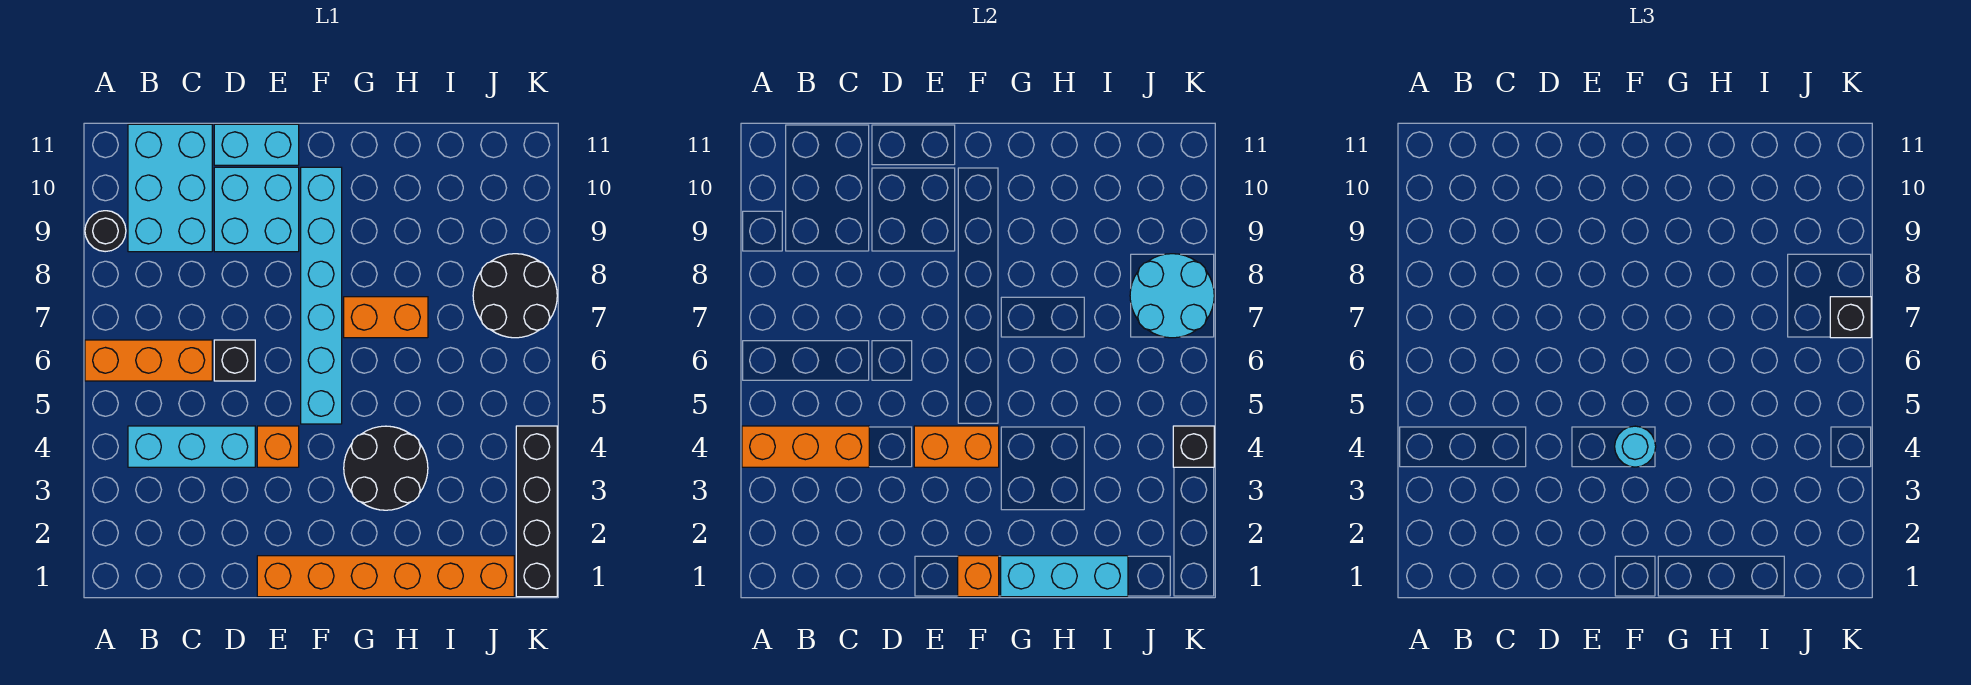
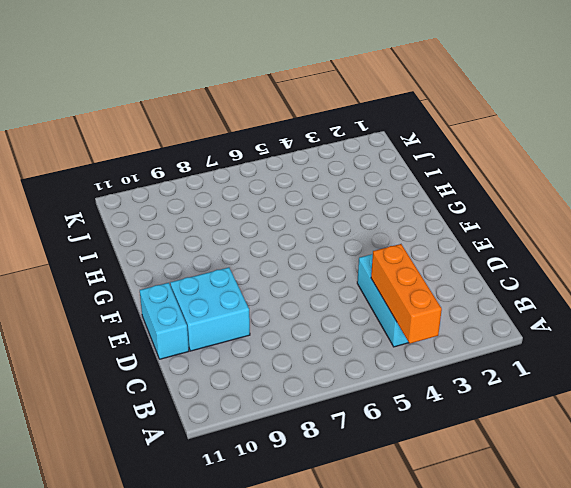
none -> orange brick A6:C6 level 1
none -> black round brick A9 level 1
none -> cyan brick B9:C11 level 1

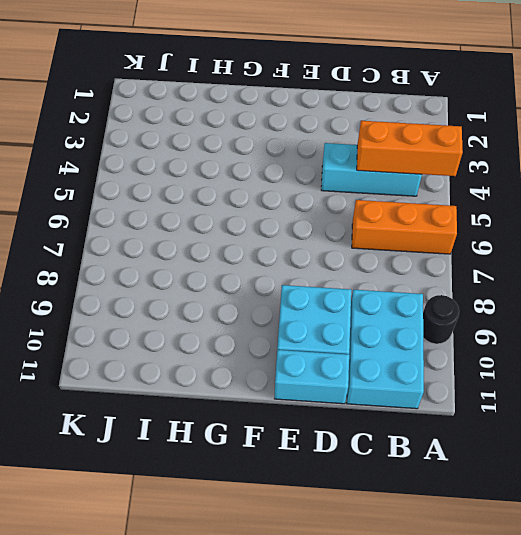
none -> black brick D6 level 1
none -> orange brick E1:J1 level 1
none -> orange brick E4 level 1

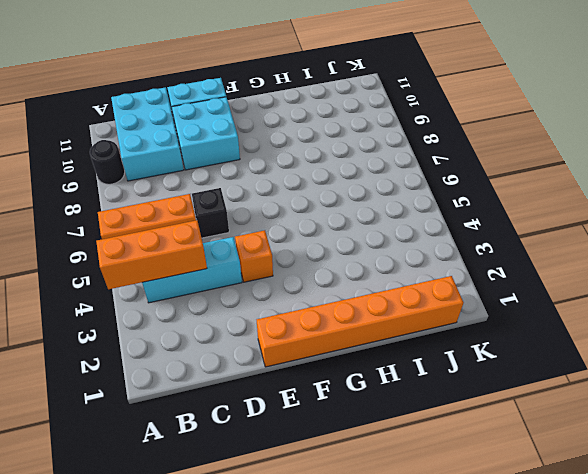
none -> cyan brick F5:F10 level 1
none -> black round brick G3:H4 level 1
none -> orange brick G7:H7 level 1

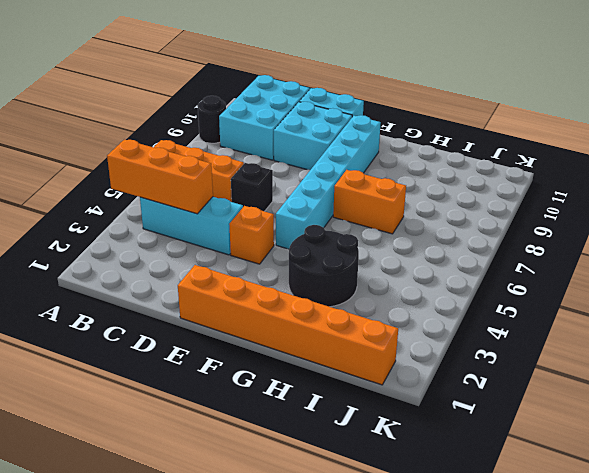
none -> black round brick J7:K8 level 1
none -> black brick K1:K4 level 1
none -> orange brick E4:F4 level 2

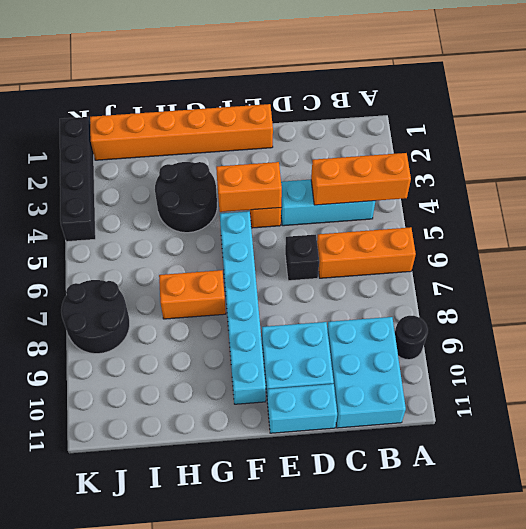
none -> orange brick F1 level 2
none -> cyan brick G1:I1 level 2
none -> cyan round brick J7:K8 level 2

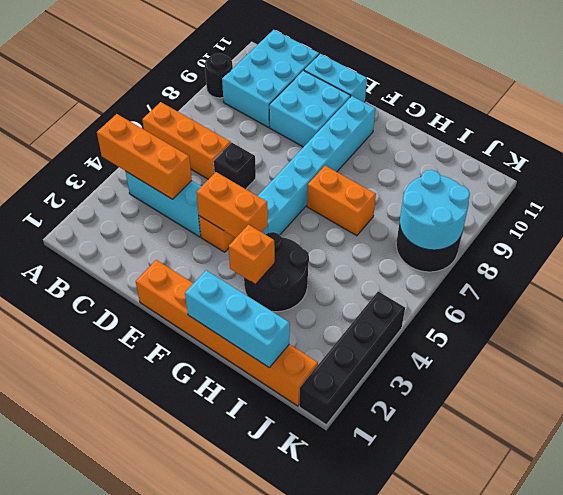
orange brick G3 level 2 -> orange brick F1 level 2
none -> black brick K4 level 2
none -> cyan round brick F4 level 3
none -> black brick K7 level 3

